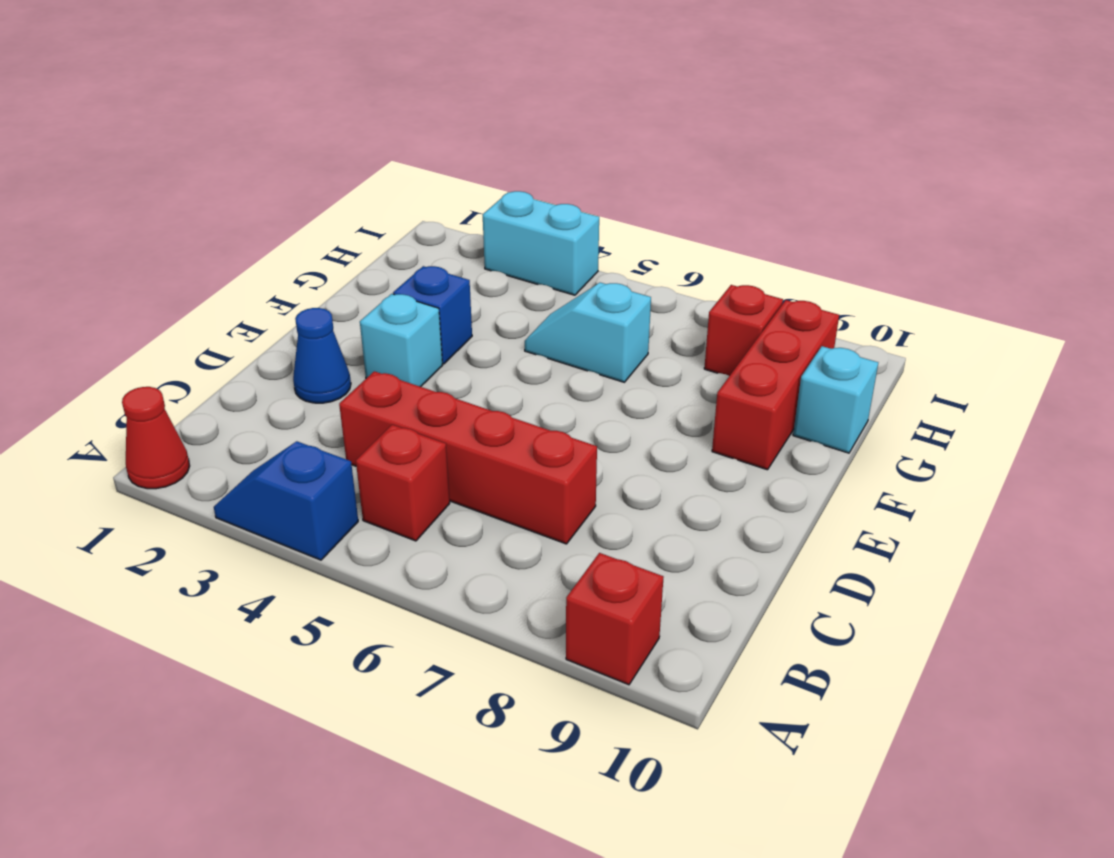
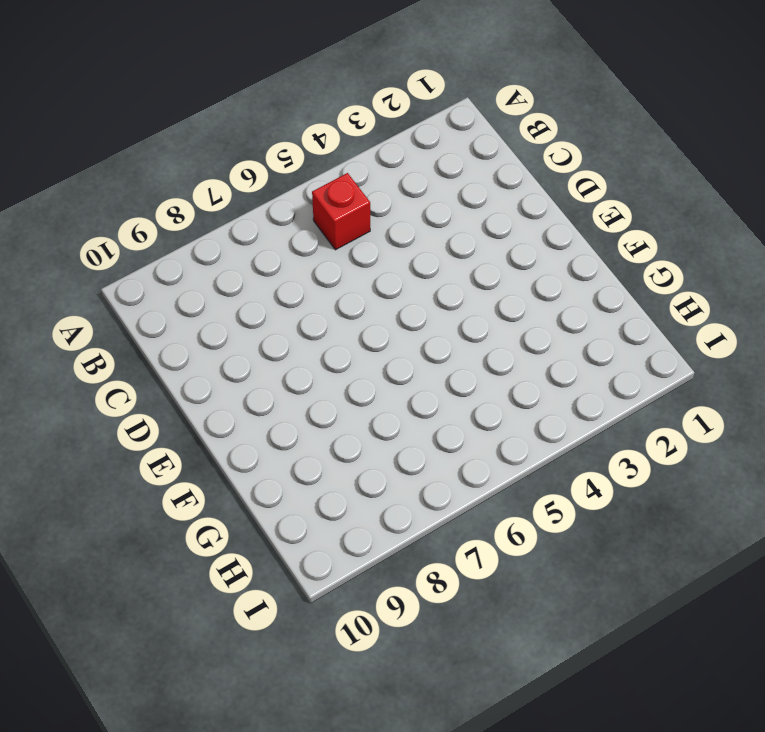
none -> red cone A1 level 1
none -> blue slope A3:A4 level 1 top 4
none -> red brick A9 level 1

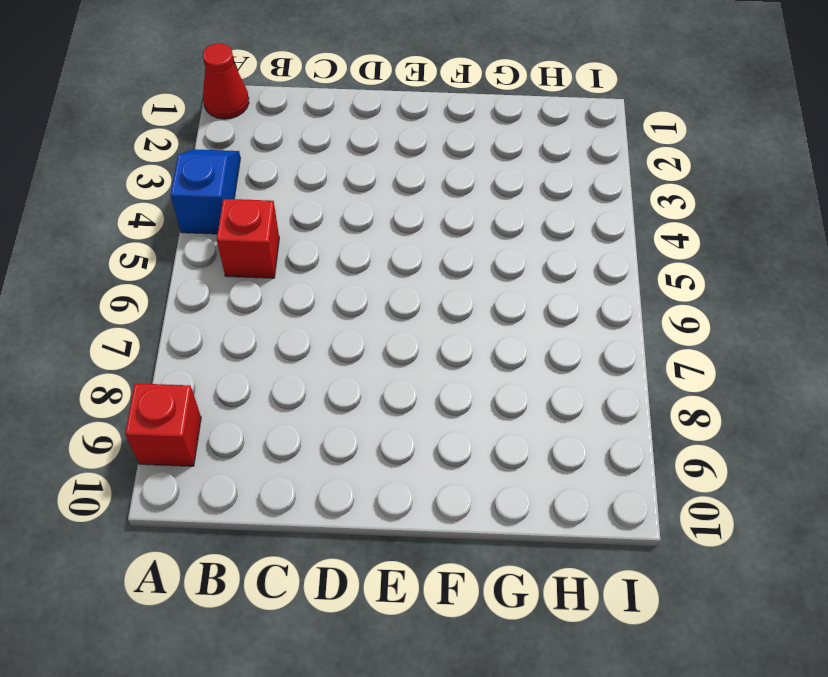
none -> red brick C4:C7 level 1
none -> blue cone D2 level 1
none -> cyan brick E3 level 1

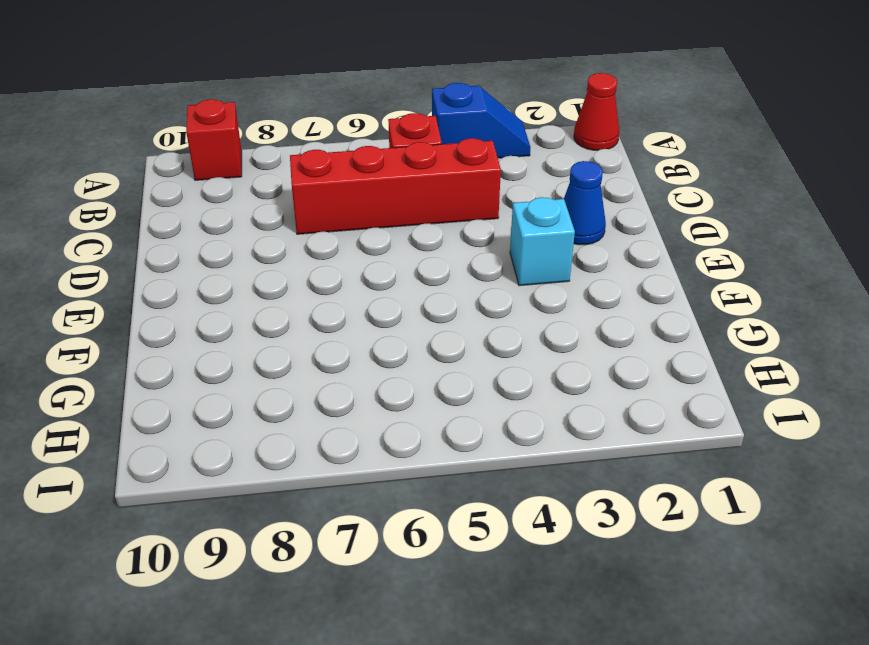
none -> blue brick F3 level 1
none -> red brick F9:H9 level 1
none -> cyan slope G5:G6 level 1 top 6

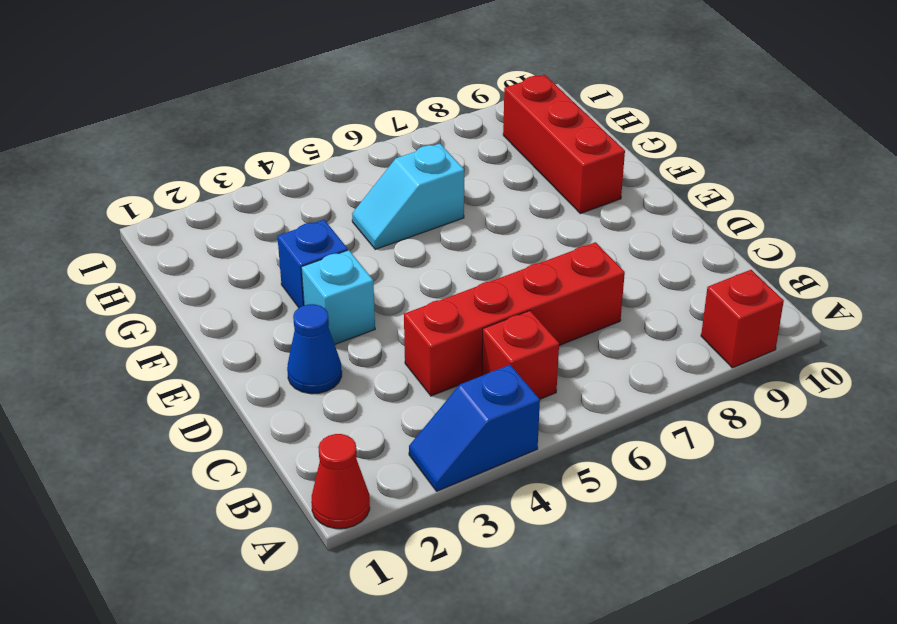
none -> cyan brick G10 level 1
none -> red brick H8 level 1
none -> cyan brick I3:I4 level 1

